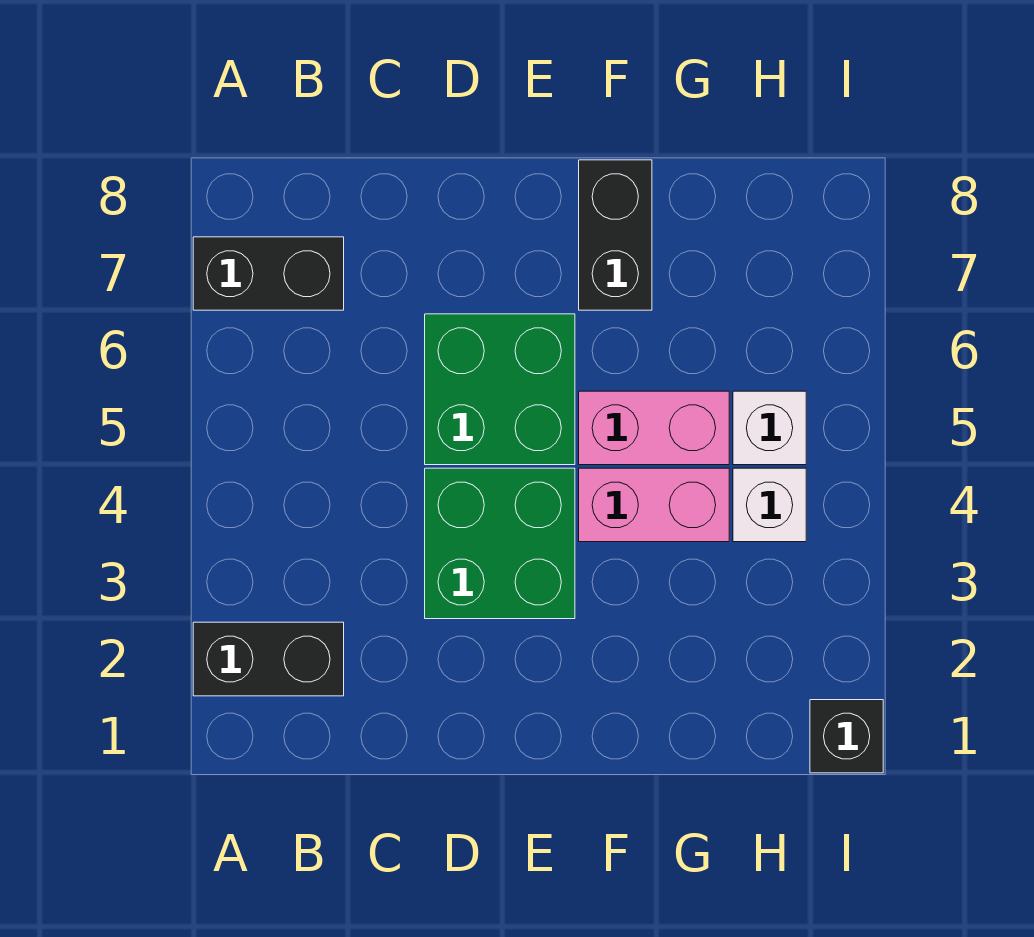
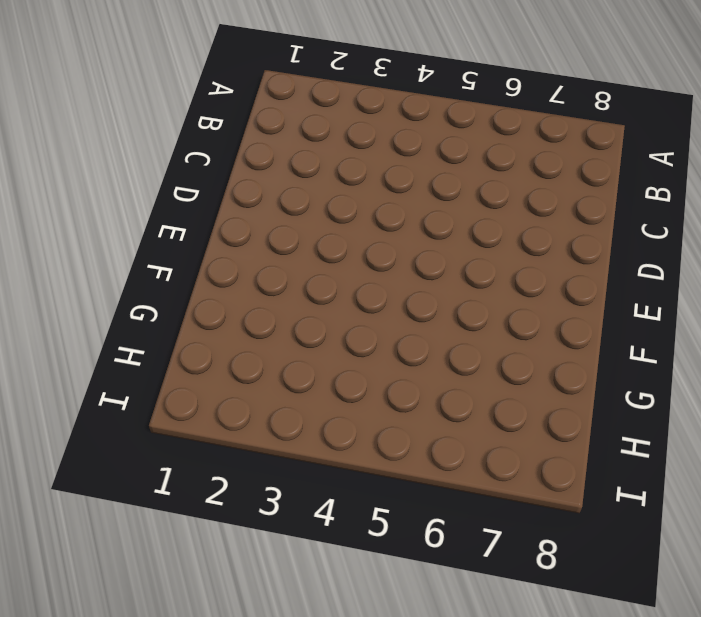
none -> black brick A2:B2 level 1
none -> black brick A7:B7 level 1

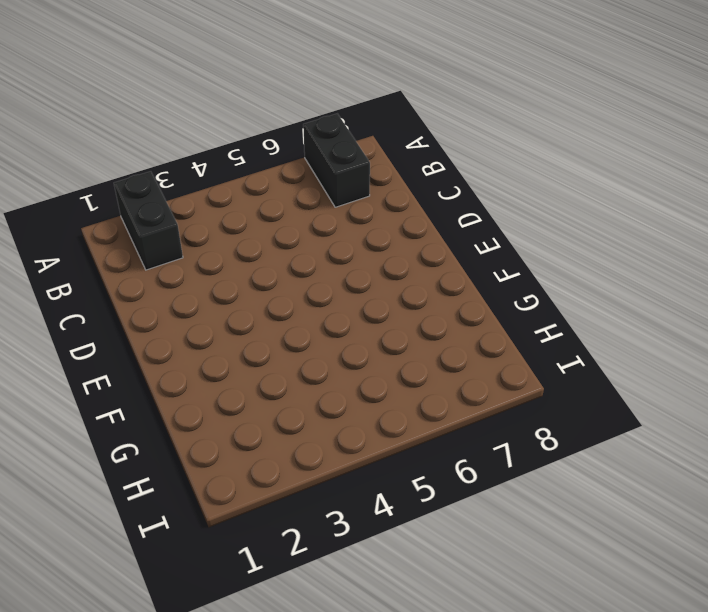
none -> green brick D3:E4 level 1
none -> green brick D5:E6 level 1

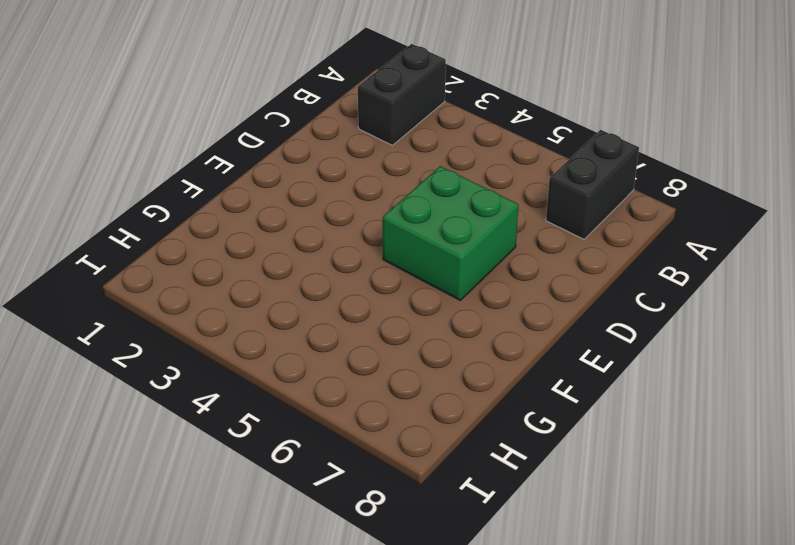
none -> green brick D3:E4 level 1
none -> pink brick F4:G4 level 1

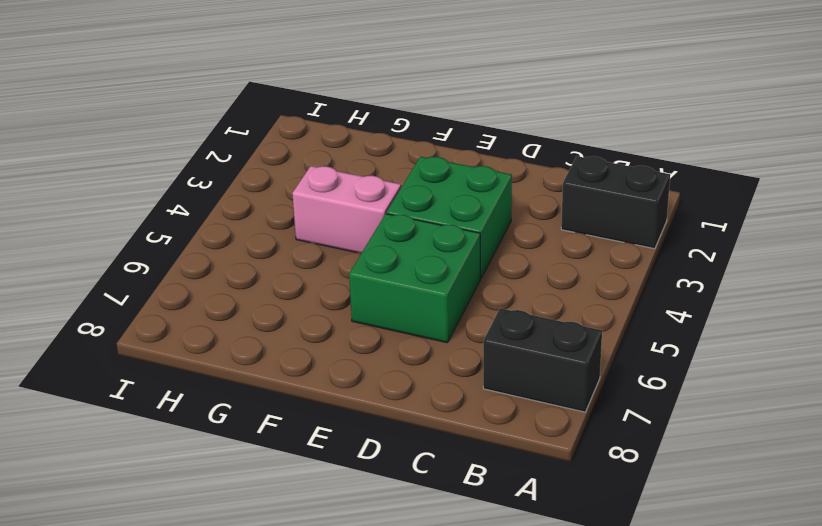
none -> pink brick F5:G5 level 1
none -> black brick F7:F8 level 1

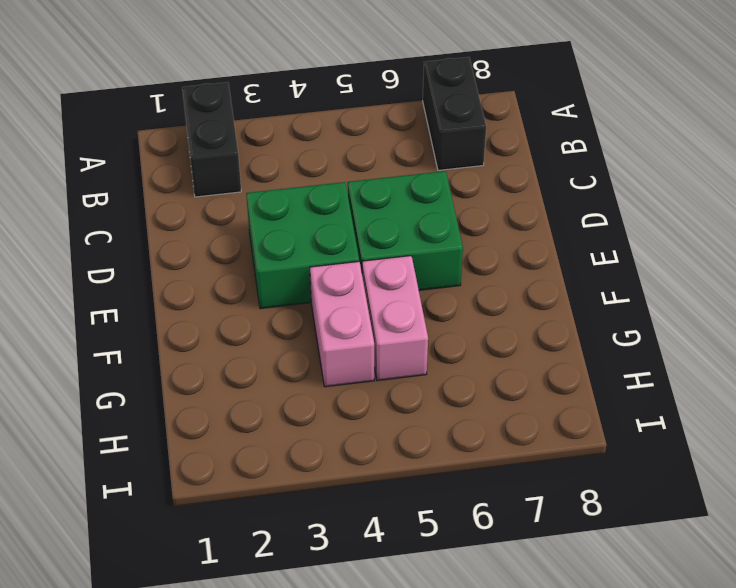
none -> black brick F7:F8 level 1
none -> white brick H4 level 1

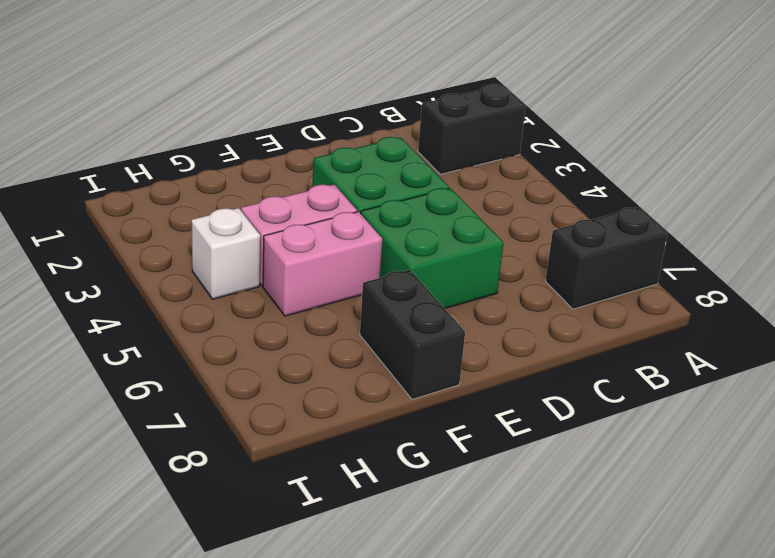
none -> white brick H5 level 1
none -> black brick I1 level 1

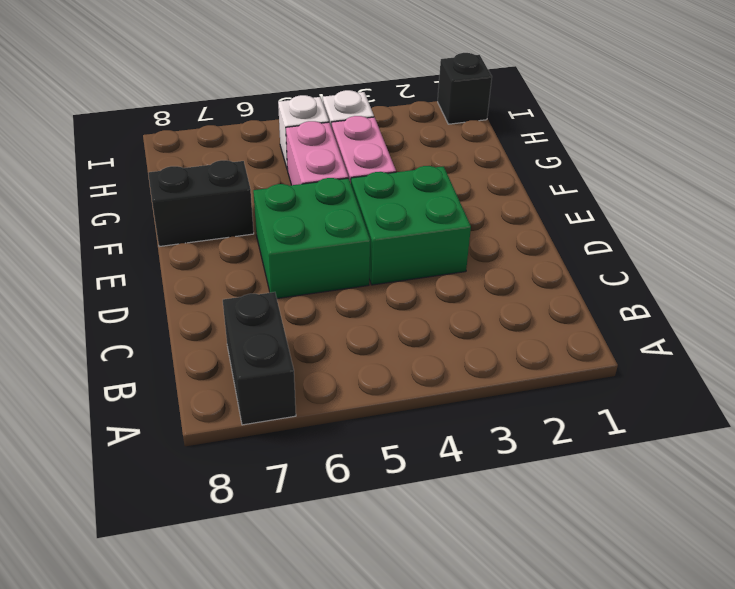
none -> black brick A2:B2 level 1

